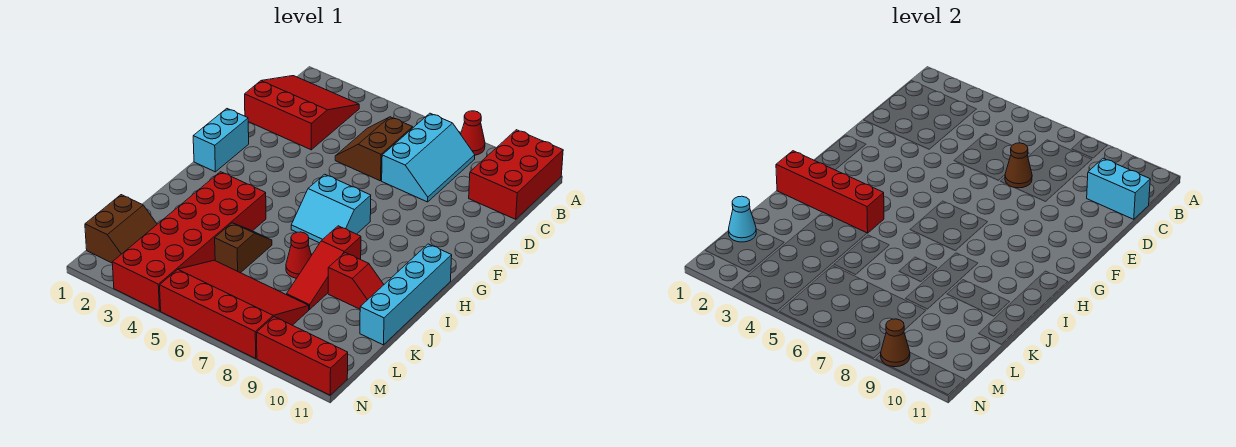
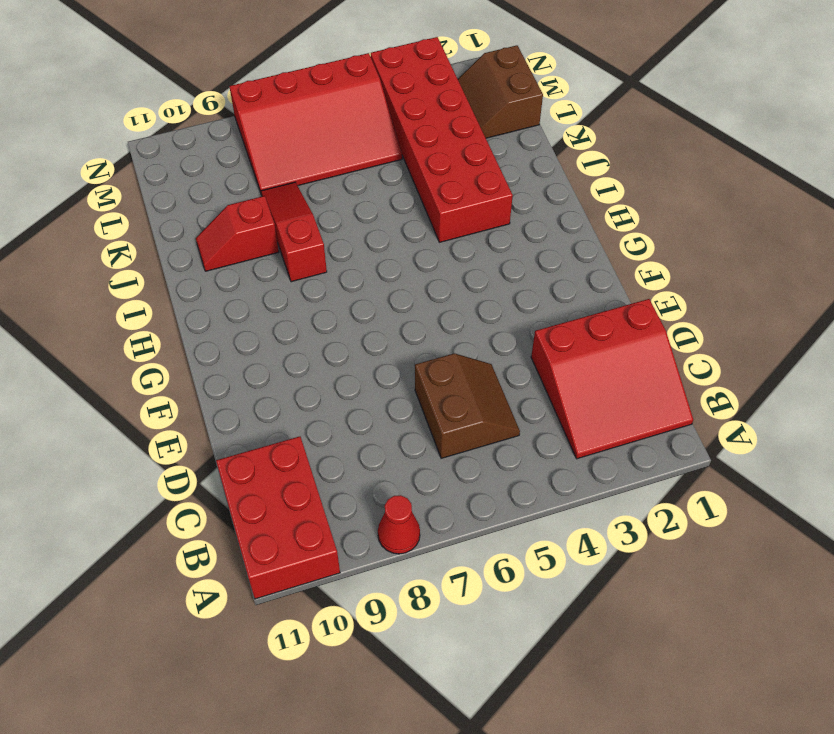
none -> cyan slope B7:D8 level 1 top 7
none -> cyan brick F1:G1 level 1
none -> cyan slope G6:H7 level 1 top G

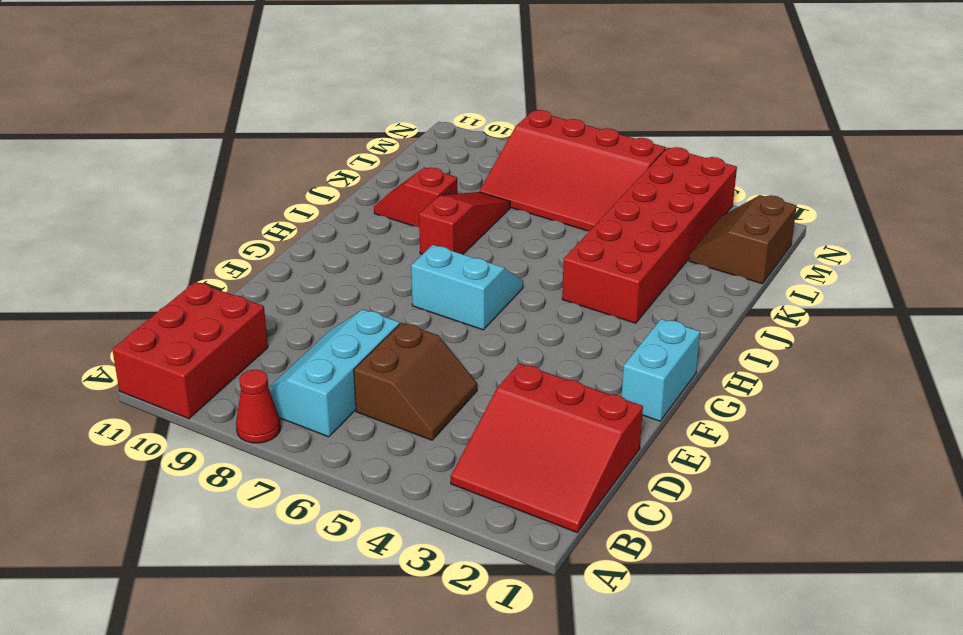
none -> cyan brick H11:K11 level 1
none -> brown slope J5:K5 level 1 top K
none -> red cone J7 level 1

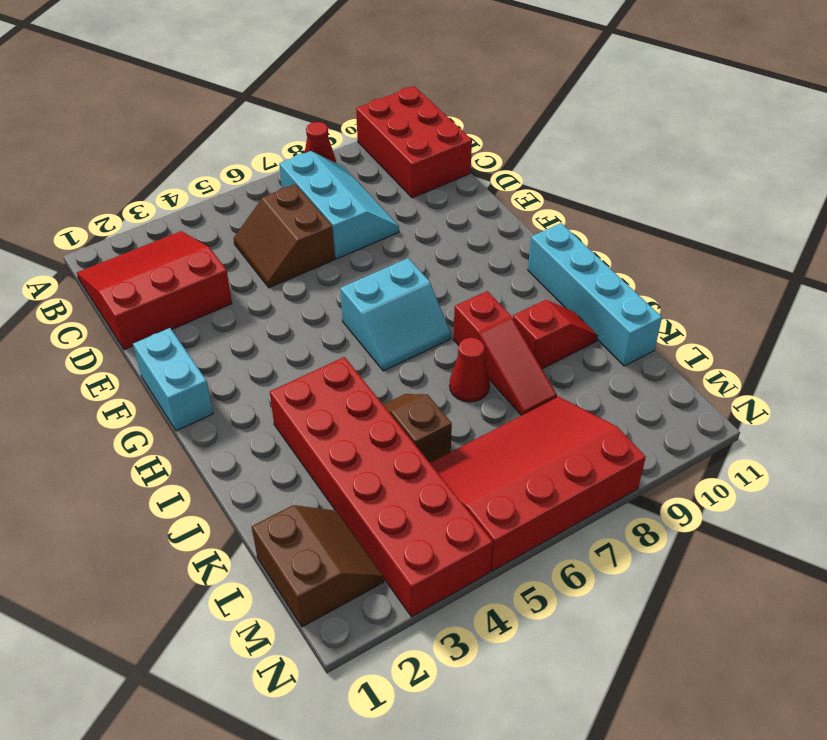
none -> red brick N9:N11 level 1
none -> cyan brick C10:C11 level 2
none -> brown cone D7 level 2

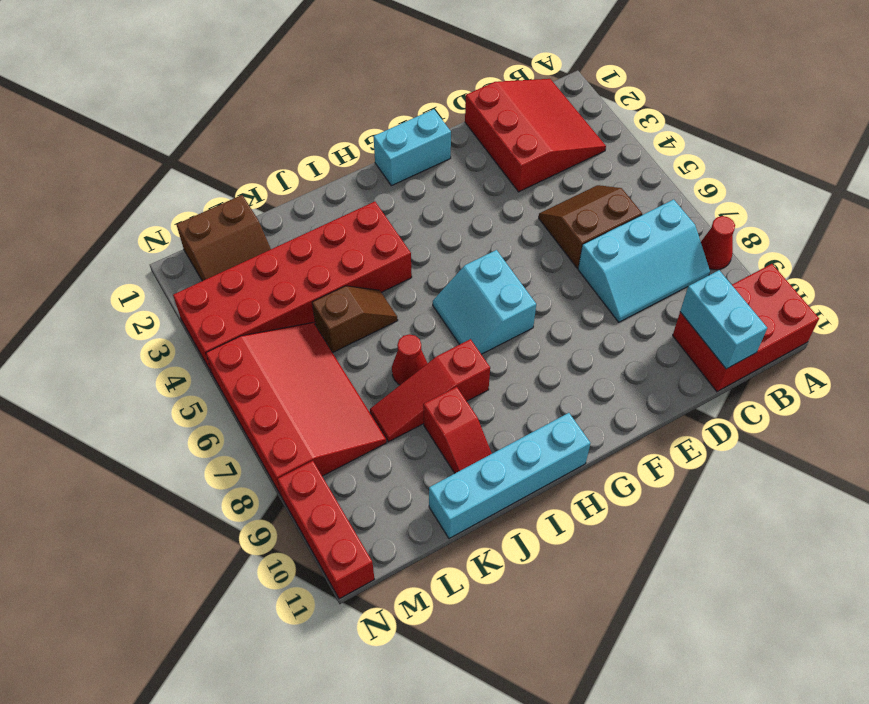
none -> brown cone D7 level 2
none -> red brick I1:I4 level 2
none -> cyan cone L1 level 2

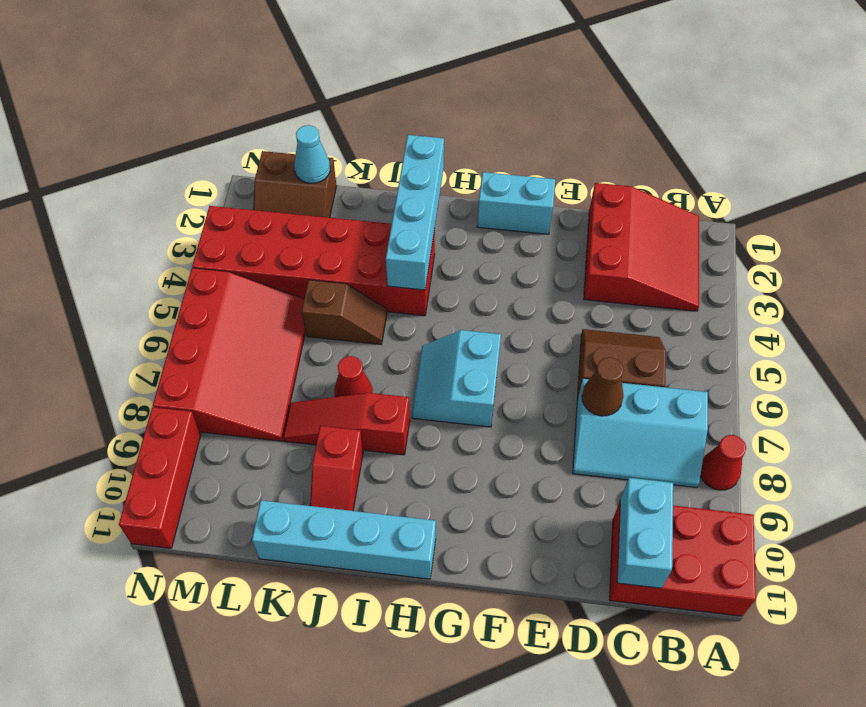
cyan brick I1:I4 level 2 -> red brick I1:I4 level 2
none -> brown cone N9 level 2

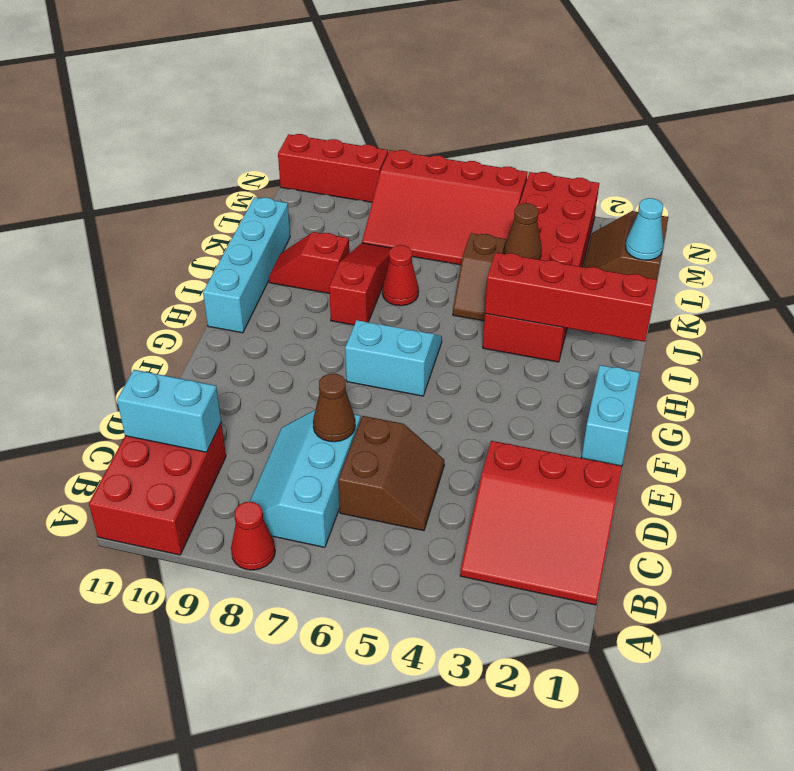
brown cone K4 level 2 -> brown cone N9 level 2

